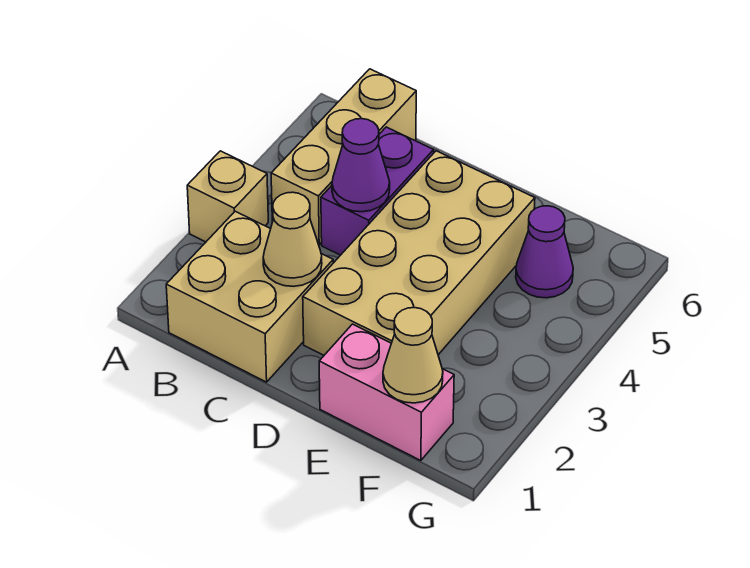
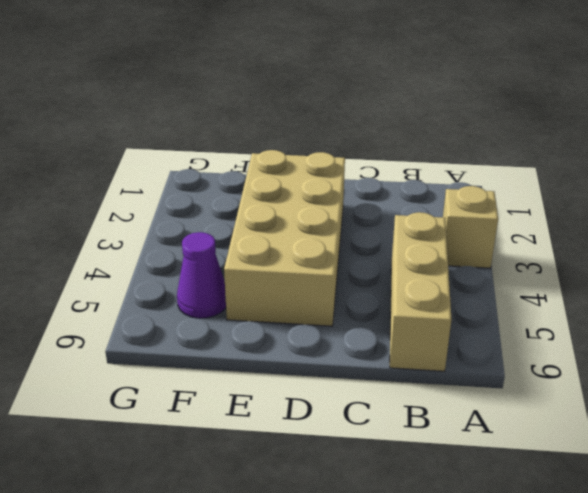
none -> tan brick B1:C2 level 1
none -> purple brick C4:C5 level 1

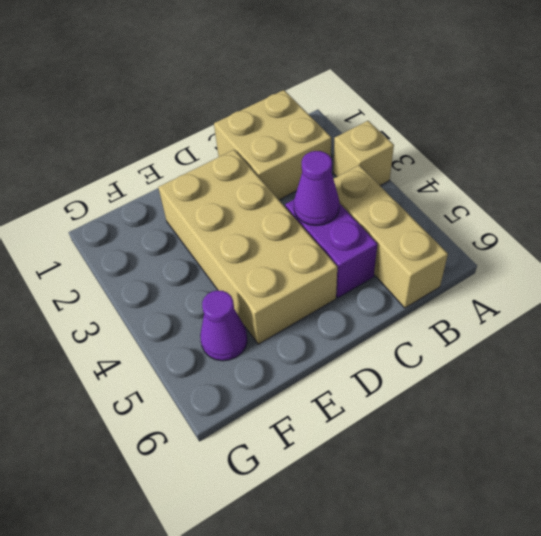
none -> pink brick E1:F1 level 1
none -> tan cone C2 level 2

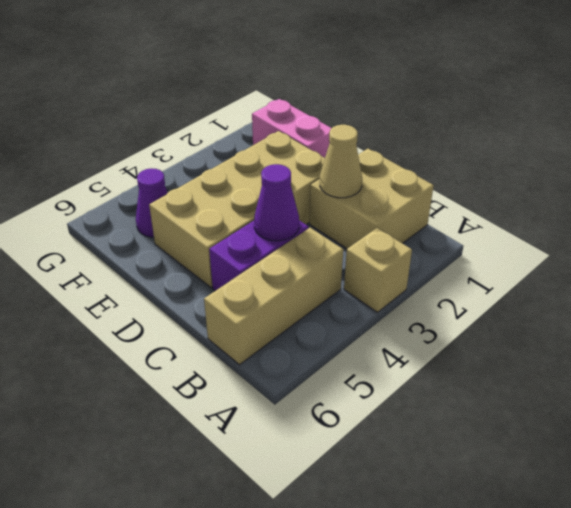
none -> tan cone F1 level 2

